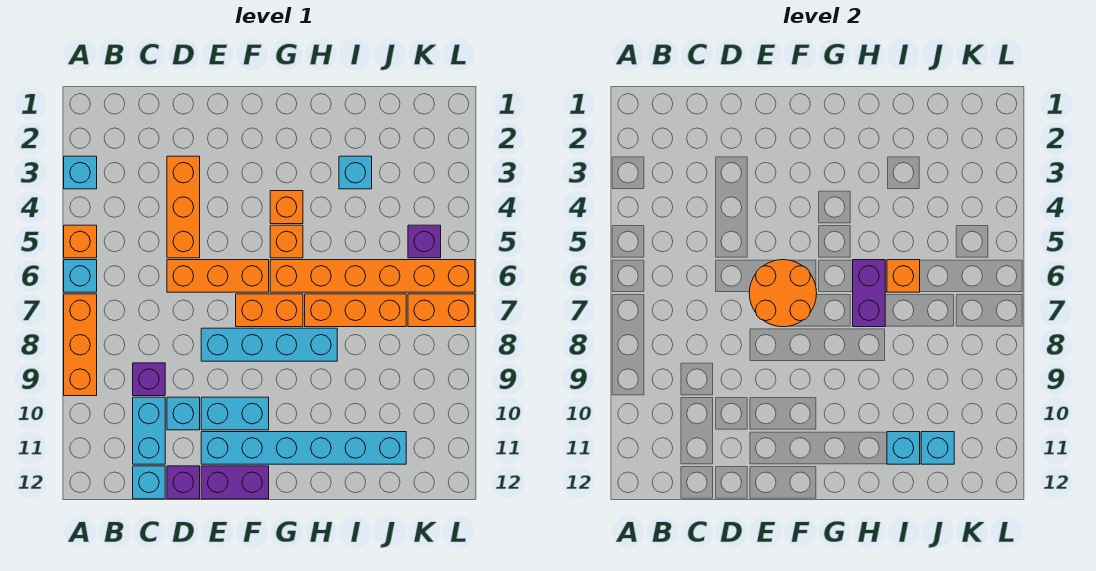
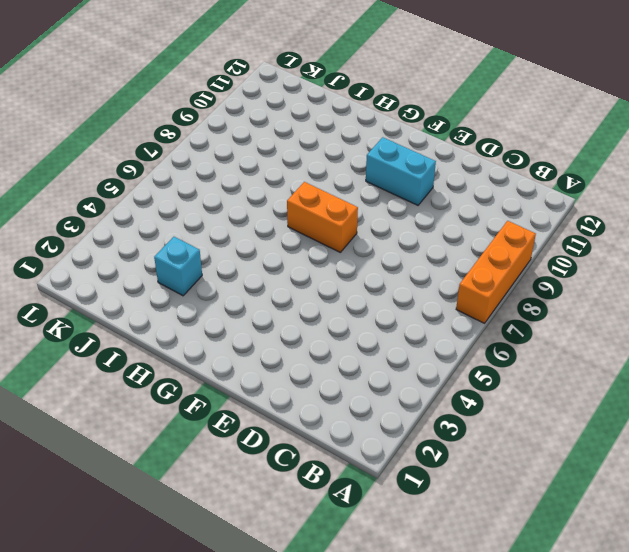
none -> cyan brick A3 level 1
none -> orange brick A5 level 1
none -> cyan brick A6 level 1

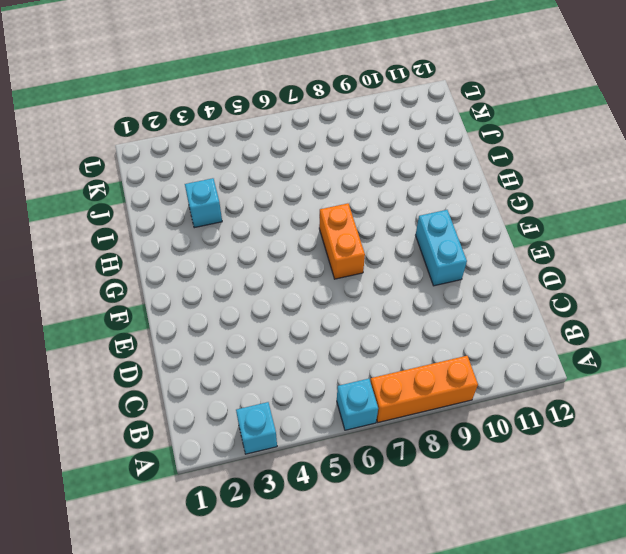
none -> orange brick A5 level 1
none -> purple brick C9 level 1
none -> cyan brick C10:C11 level 1

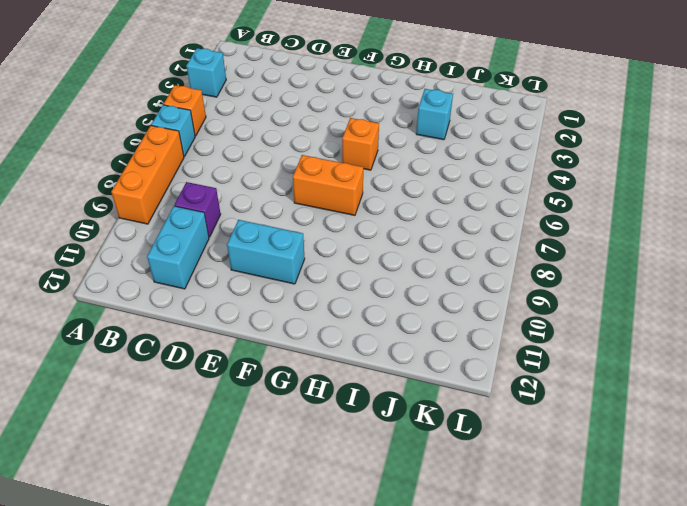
none -> cyan brick C12 level 1
none -> orange brick D3:D5 level 1
none -> orange brick D6:F6 level 1

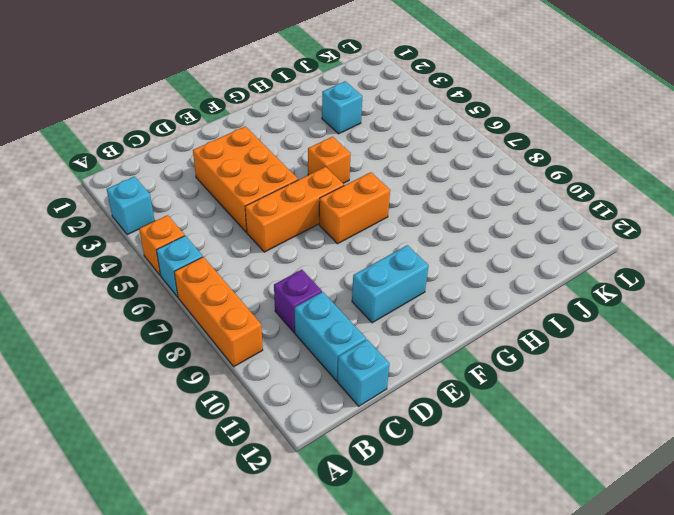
orange brick D3:E5 level 1 -> orange brick D3:D5 level 1
none -> cyan brick D10 level 1
none -> purple brick D12 level 1
none -> cyan brick E8:H8 level 1

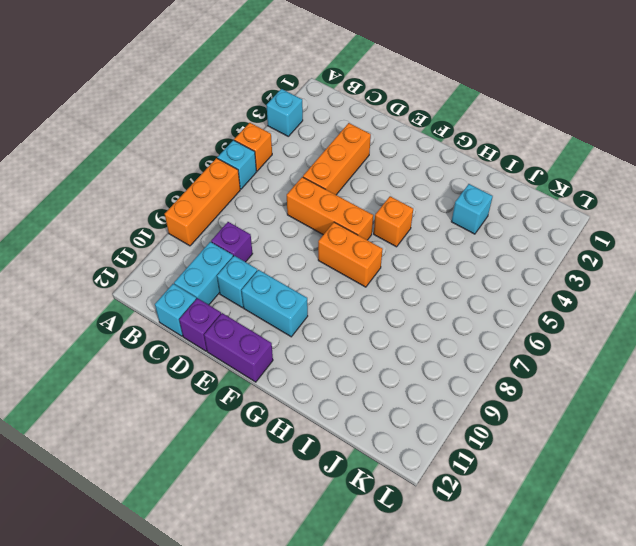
none -> cyan brick E8:H8 level 1
none -> cyan brick E11:J11 level 1
none -> orange brick G4 level 1

